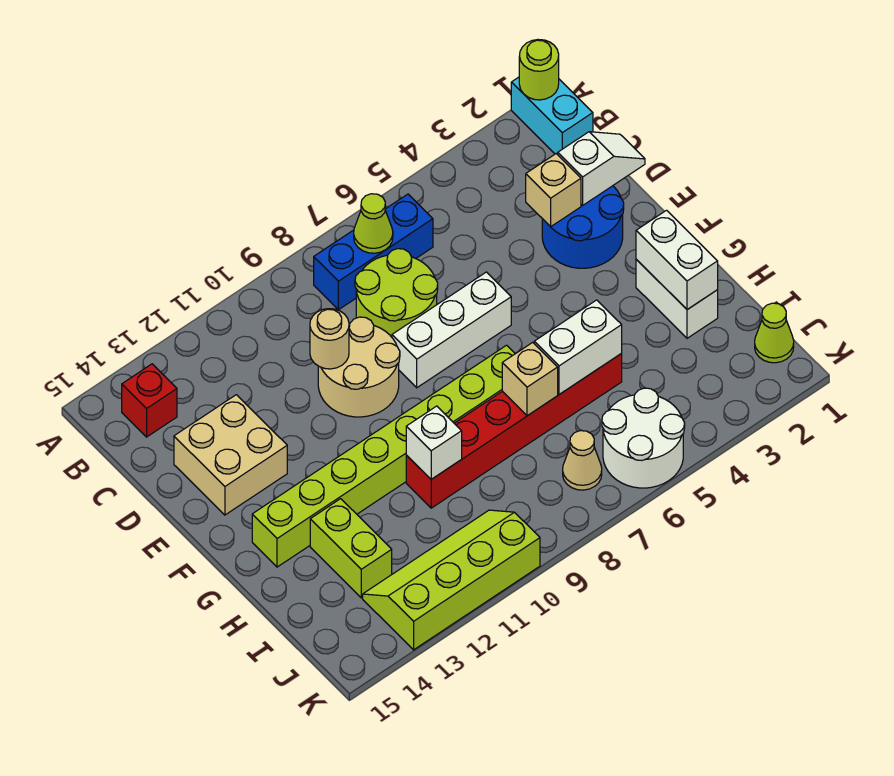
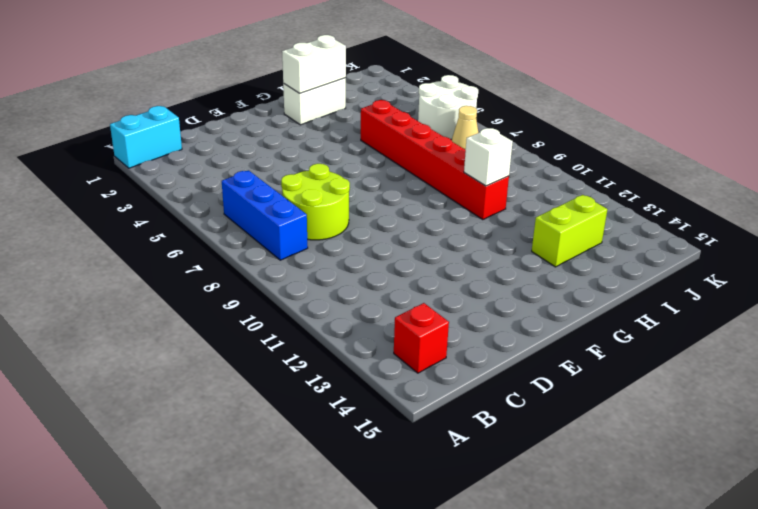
none -> blue round brick D2:E3 level 1
none -> tan round brick D9:E10 level 1
none -> tan brick D13:E14 level 1

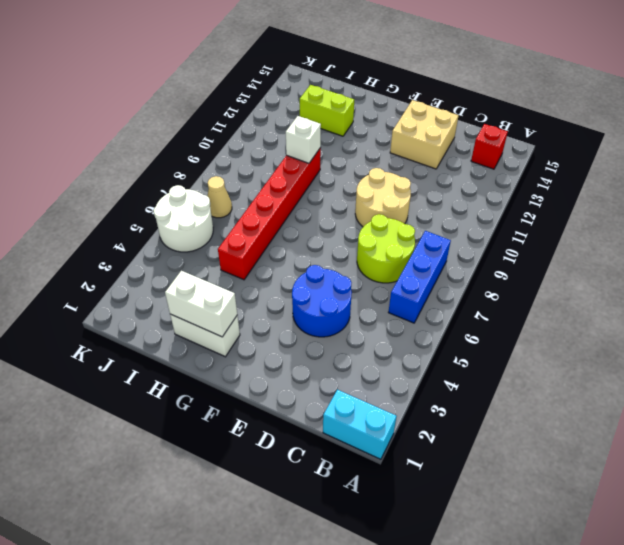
blue round brick D4:E5 level 1 -> blue round brick D2:E3 level 1
none -> white brick E6:E8 level 1
none -> lime brick G7:G14 level 1
none -> lime cone J1 level 1

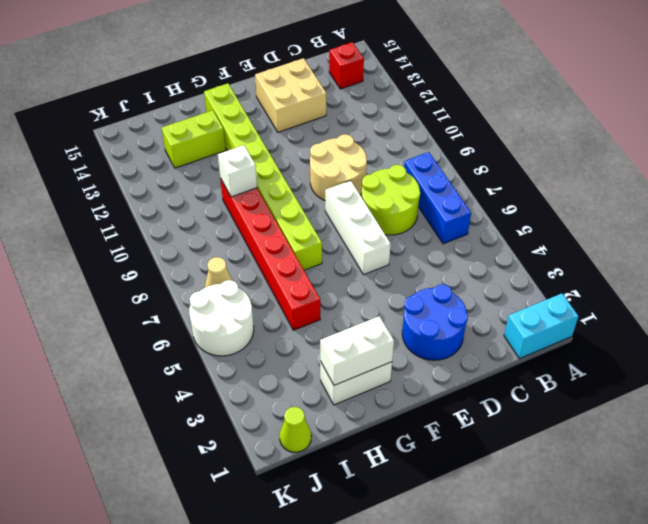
none -> lime slope J10:K13 level 1 top K
none -> lime round brick A1 level 2
none -> lime cone B7 level 2

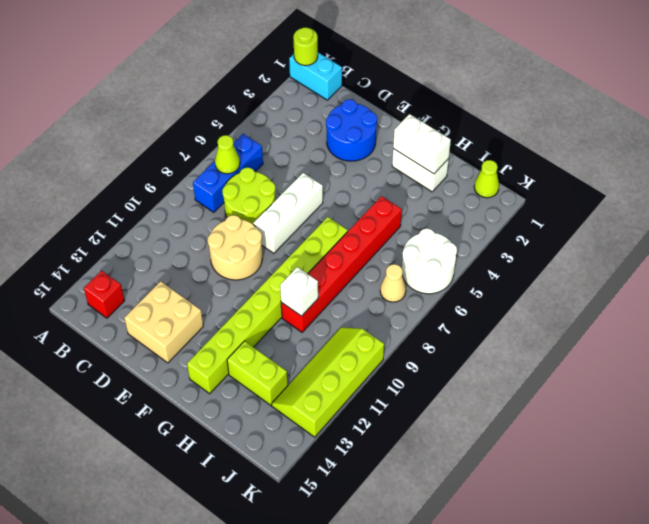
none -> white slope D1:D2 level 2 top 2
none -> tan brick D3 level 2
none -> tan round brick D10 level 2

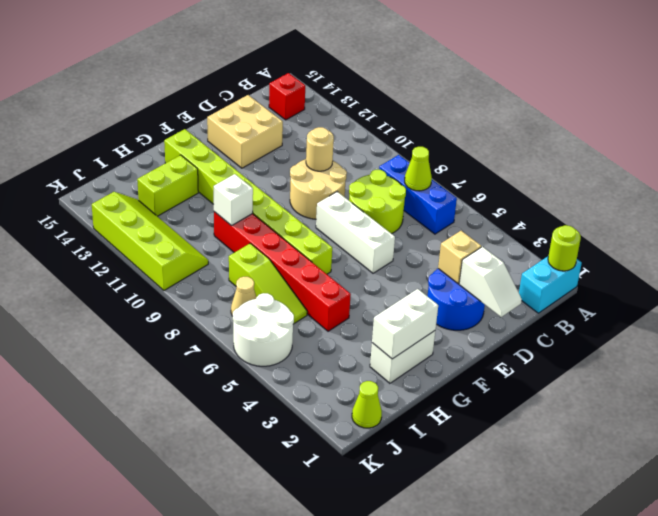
lime slope I6:I8 level 1 top 8 -> none
none -> white brick H5:H6 level 2
none -> tan brick H7 level 2

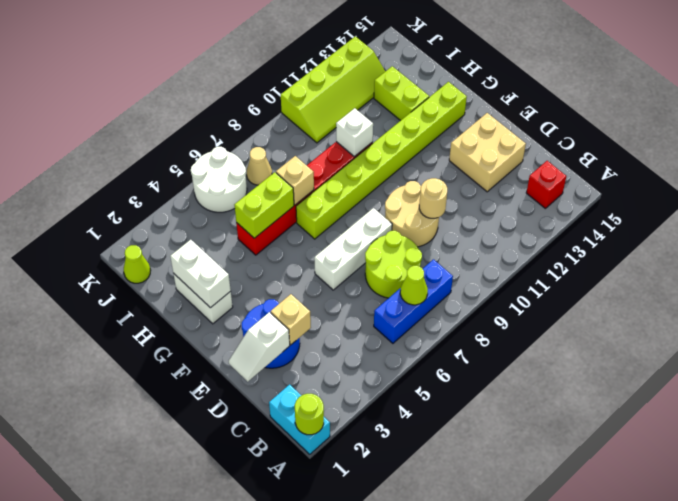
lime brick H5:H6 level 2 -> white brick H5:H6 level 2

